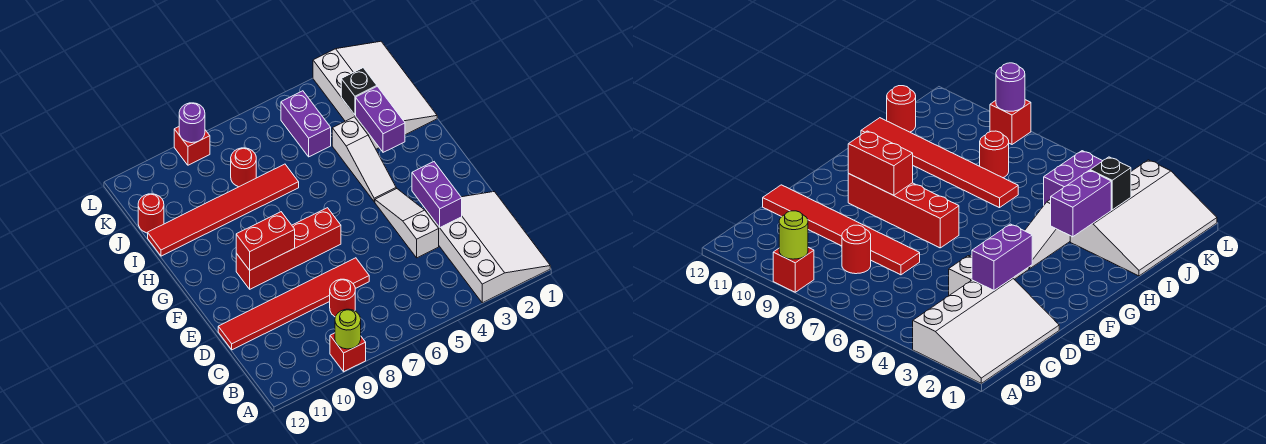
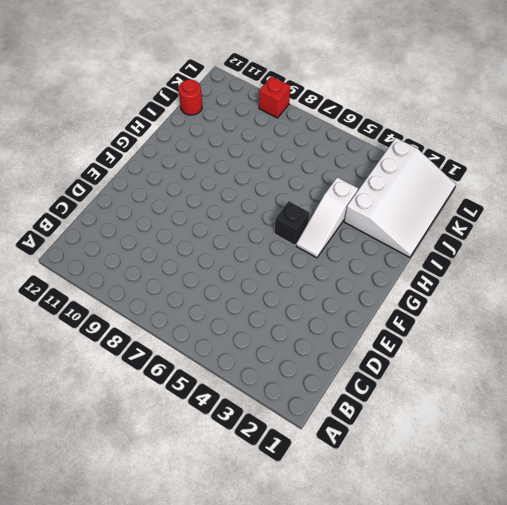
black brick G5 level 1 -> black brick J3 level 2
none -> white slope A1:D3 level 1 top 3
none -> red brick A9 level 1
none -> red round brick C8 level 1

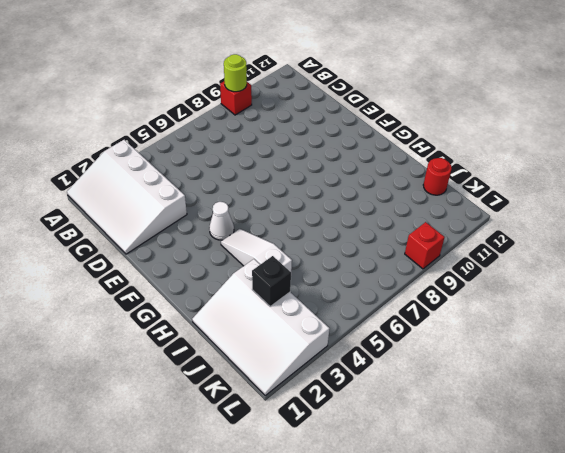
white cone F4 level 1 -> white slope D4:F4 level 1 top D
none -> red round brick C8 level 1
none -> red tile D7:D12 level 1
none -> red brick F7:F10 level 1

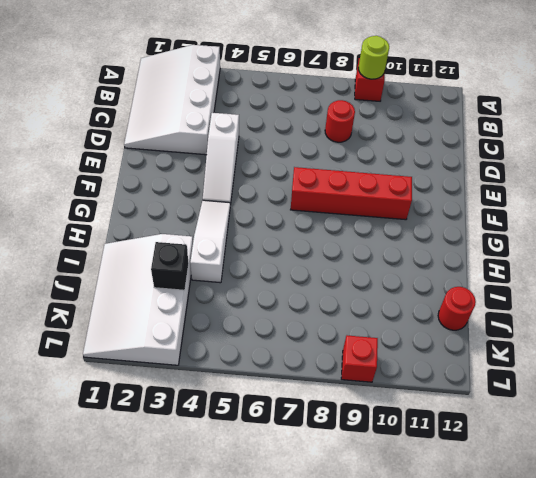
none -> red tile D7:D12 level 1
none -> red tile I7:I12 level 1
none -> purple brick J5:K5 level 1

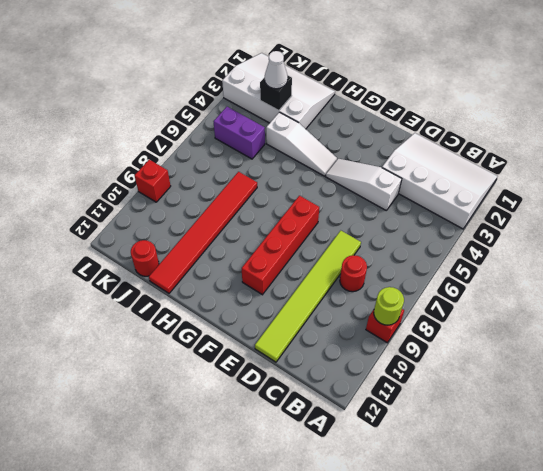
lime tile D7:D12 level 1 -> red tile D7:D12 level 1
white cone J3 level 3 -> none
none -> red round brick J8 level 1
none -> purple brick D3:E3 level 2
none -> red brick F9:F10 level 2

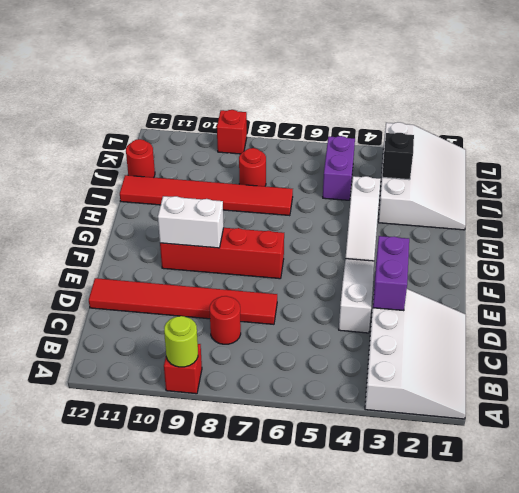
white brick F9:F10 level 2 -> red brick F9:F10 level 2
none -> purple brick H3:I3 level 2
none -> purple round brick L9 level 2

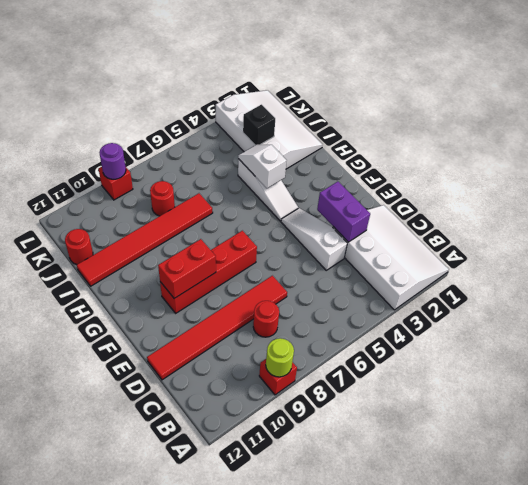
white slope H4:I4 level 2 top H -> none
none -> purple brick J5:K5 level 1
none -> purple brick H3:I3 level 2

